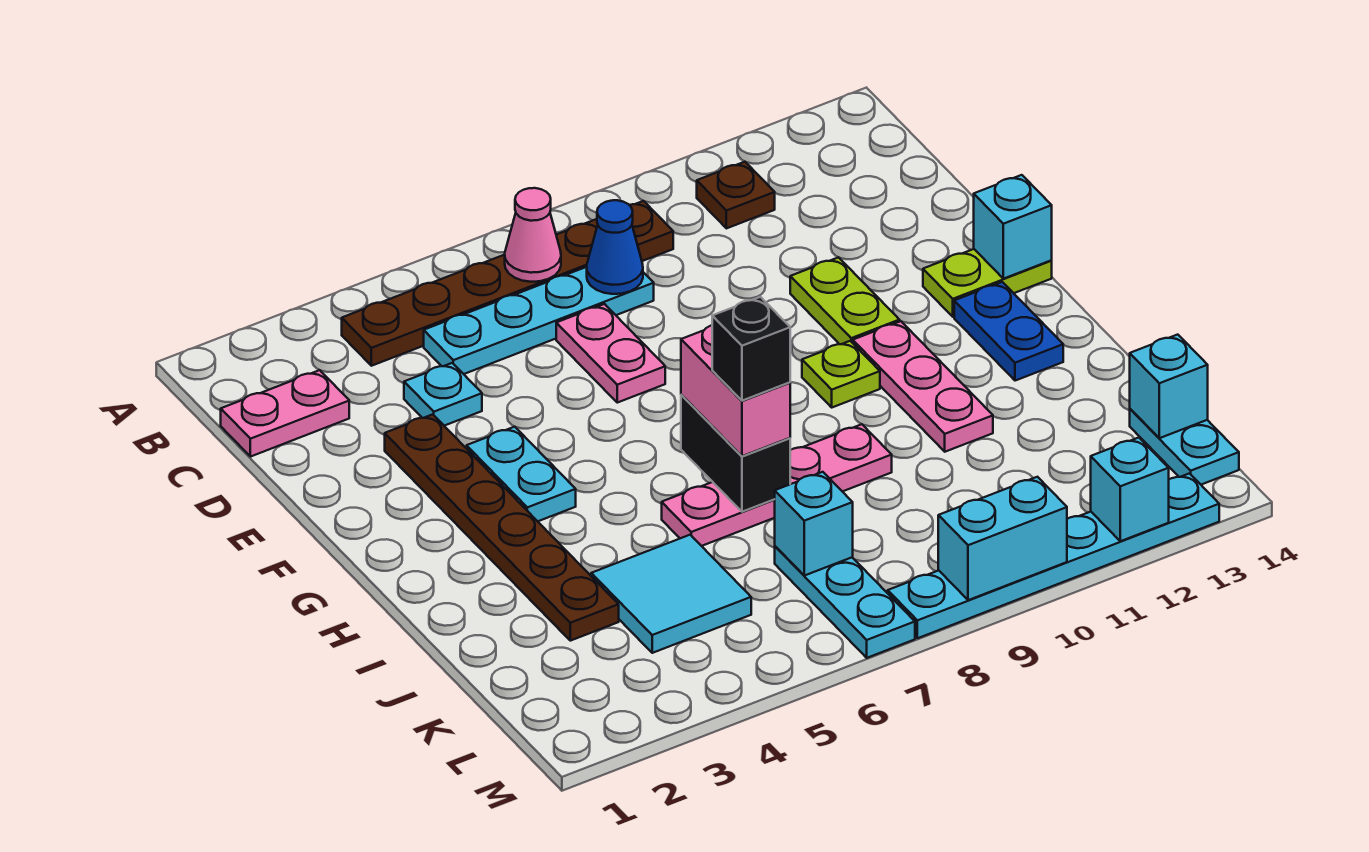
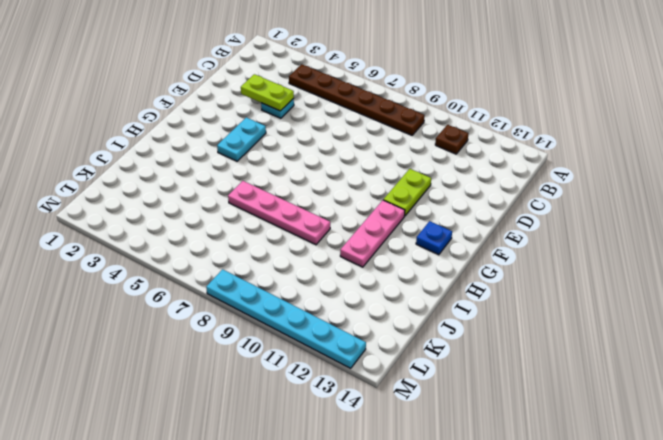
lime plate D3:D4 level 2 -> lime plate F13:F14 level 1
blue plate G13 level 1 -> blue plate G13:H13 level 1
none -> pink plate C1:C2 level 1
none -> cyan plate C5:C8 level 1
none -> pink plate D7:E7 level 1

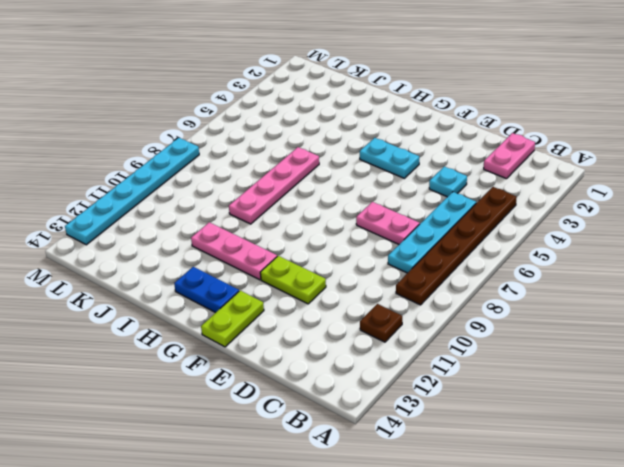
none -> brown plate E3:J3 level 1
none -> lime plate G10 level 1
none -> cyan tile J4:K5 level 1

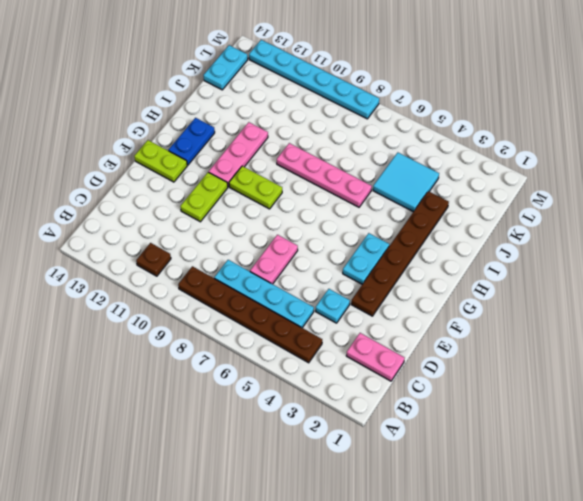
lime plate G9:G10 level 1 -> lime plate G10 level 1
none -> cyan plate K7:M7 level 1
none -> pink cone B7 level 2
none -> blue cone C8 level 2

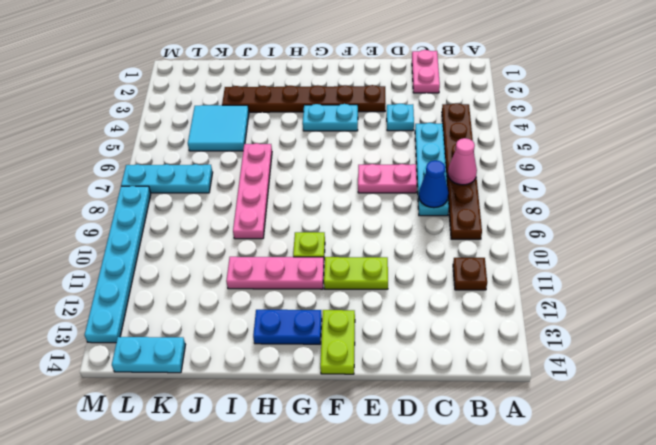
none -> cyan brick F14 level 2
none -> black brick H7:I7 level 2
none -> cyan brick K7 level 2

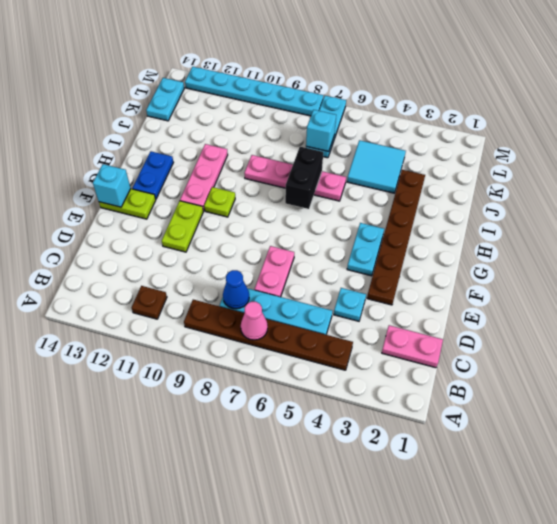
none -> cyan brick K14 level 2
none -> cyan brick M9:M10 level 2
none -> cyan brick M12 level 2

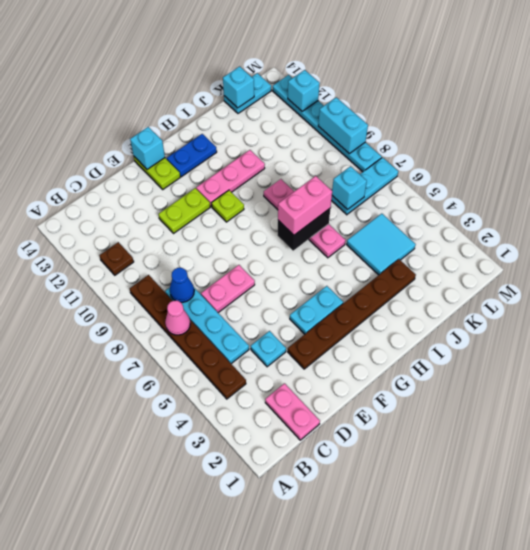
none -> black brick I7 level 4

